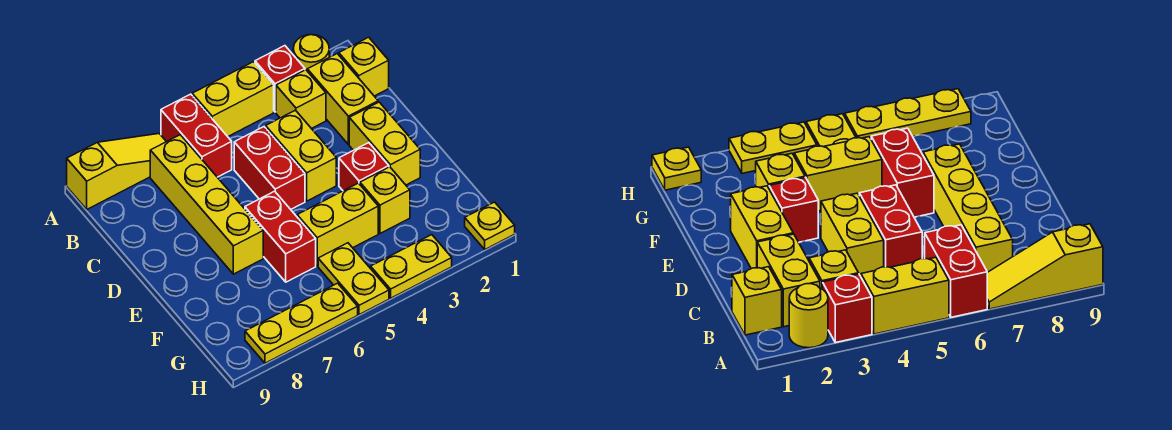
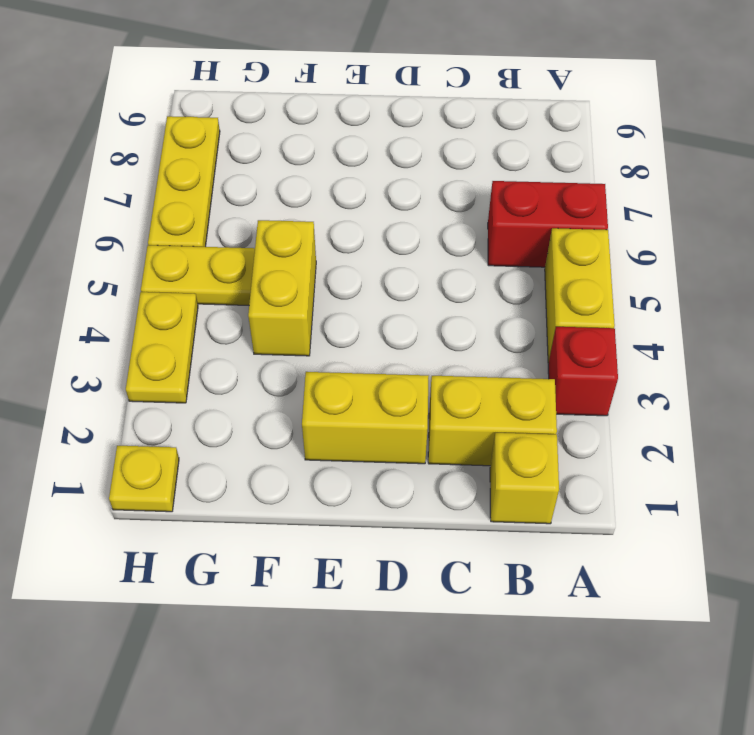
none -> yellow round brick A2 level 1
none -> yellow slope A7:A9 level 1 top 9
none -> yellow brick B3 level 1

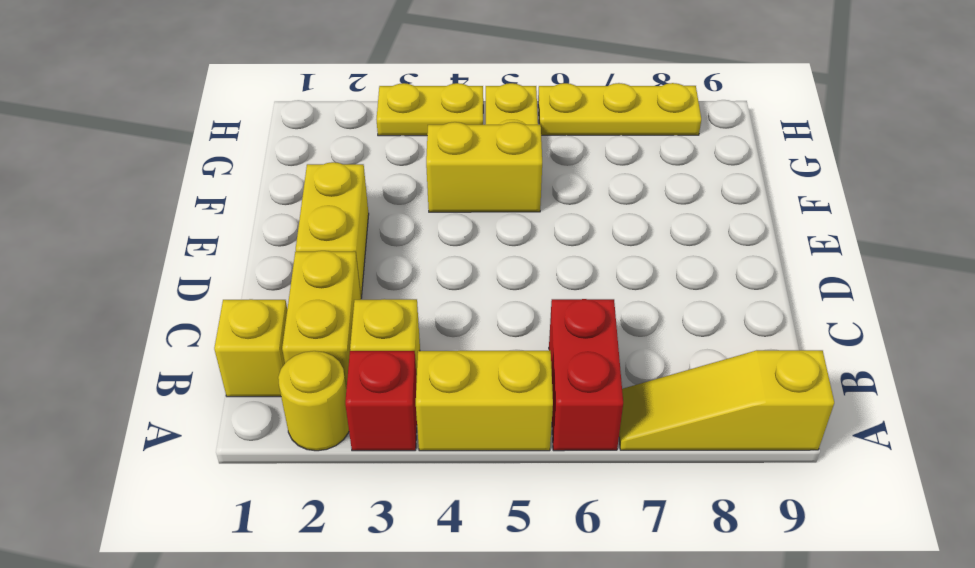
none -> yellow brick B7:E7 level 1
none -> yellow brick C4:D4 level 1
none -> red brick C5:D5 level 1

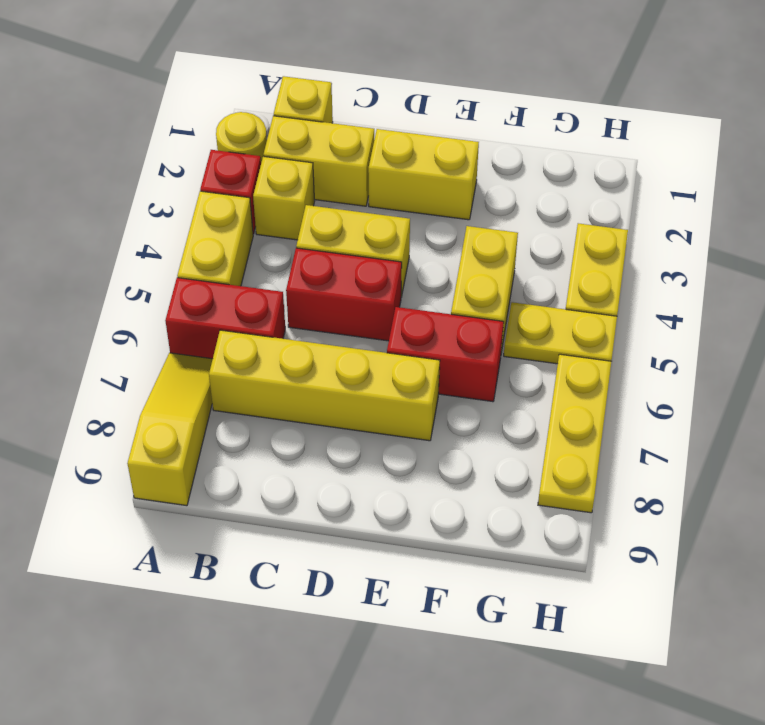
none -> red brick E3 level 1
none -> yellow brick F3 level 1
none -> yellow plate H1 level 1

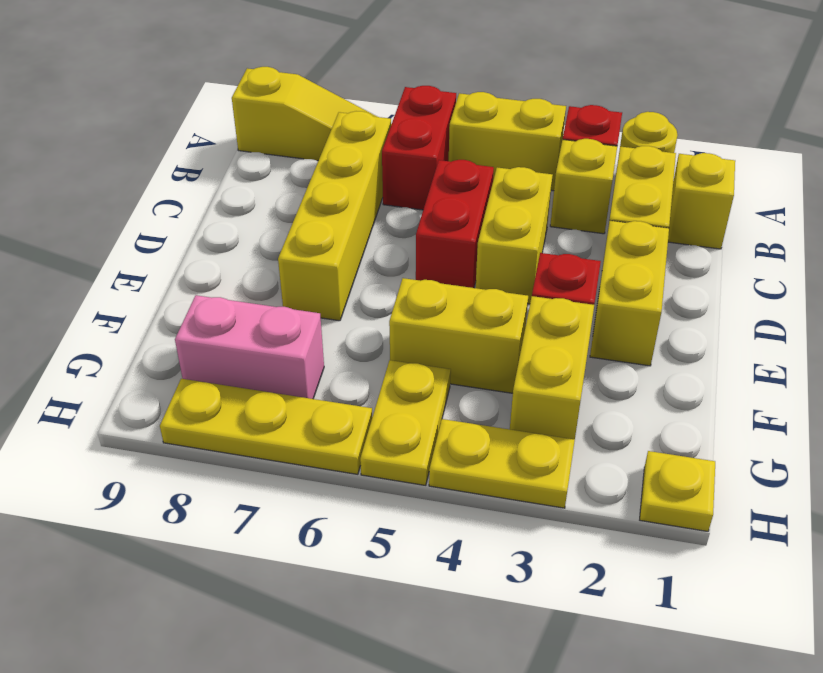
yellow brick F3:G3 level 1 -> yellow brick F3 level 1
pink brick G7:G8 level 1 -> none
none -> red brick E6:F6 level 1

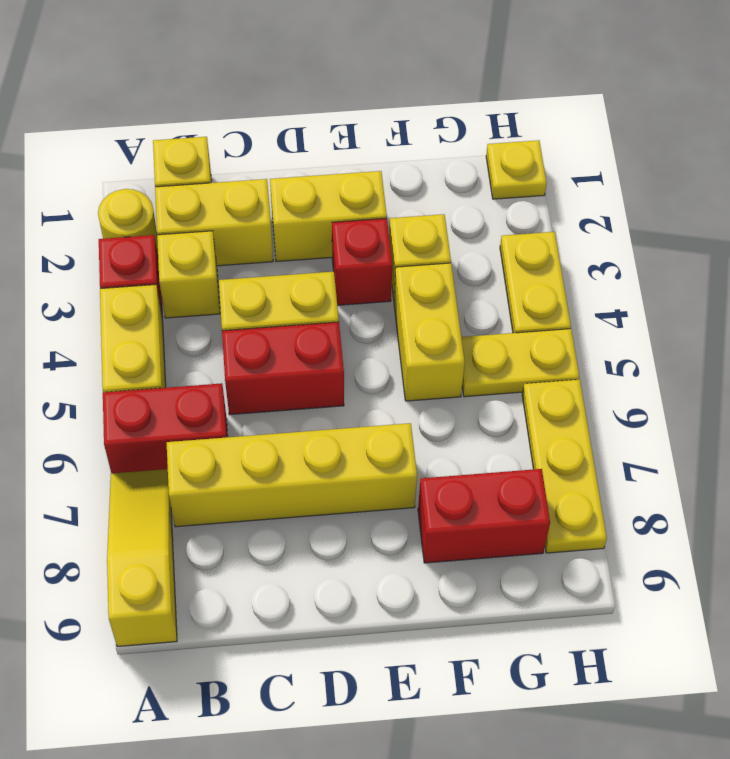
red brick F8:G8 level 1 -> red brick E6:F6 level 1

